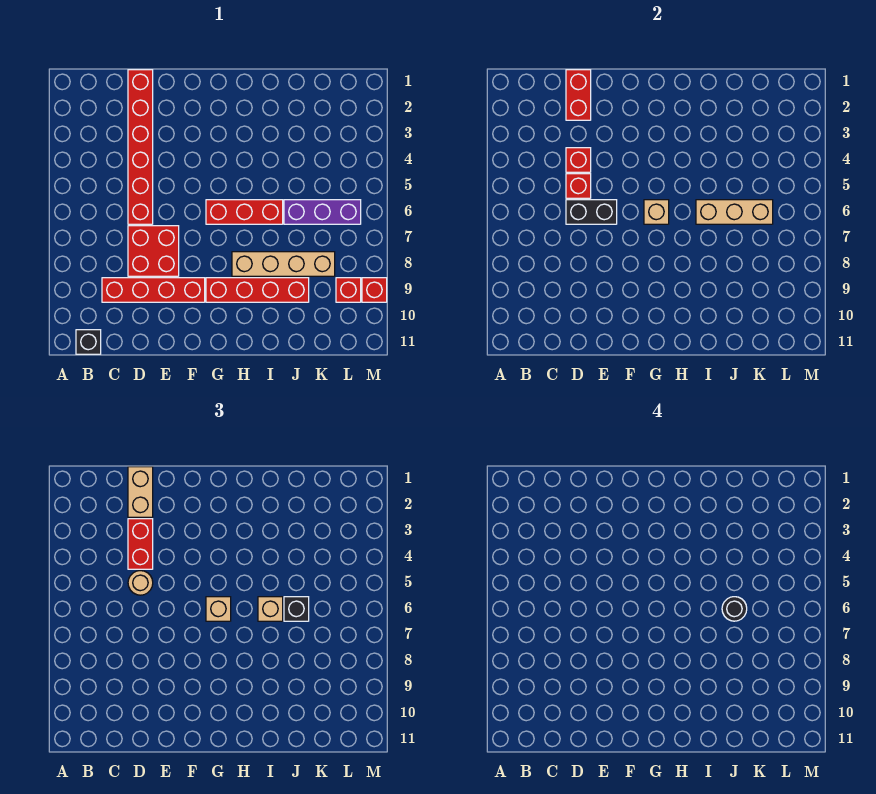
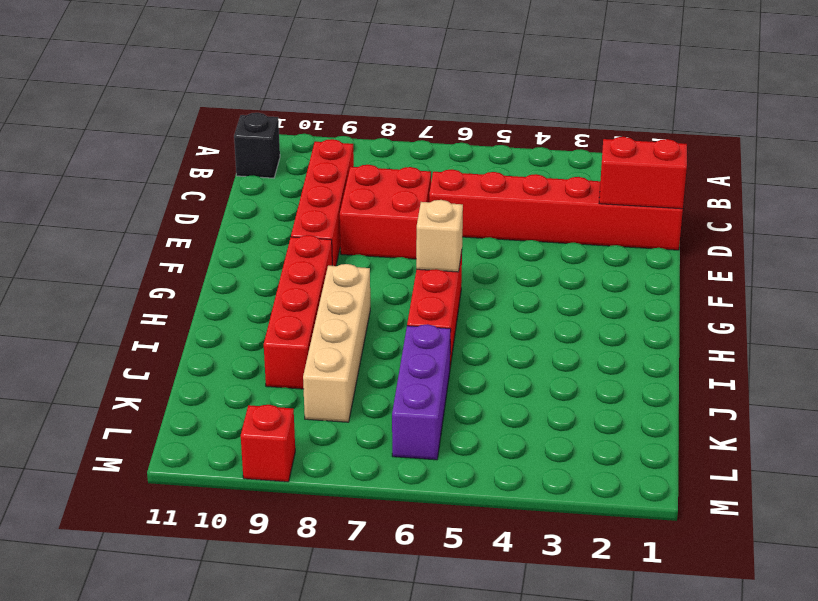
none -> red brick L9 level 1
none -> red brick D4 level 2
none -> red brick D5 level 2

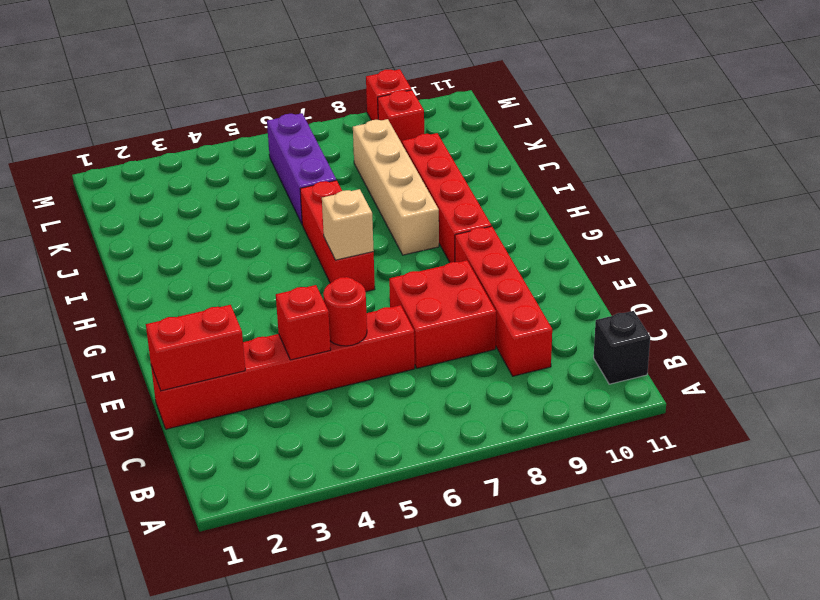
red round brick D5 level 2 -> red brick D5 level 2
none -> black brick D6:E6 level 2
none -> tan brick I6:K6 level 2
none -> tan brick D1:D2 level 3

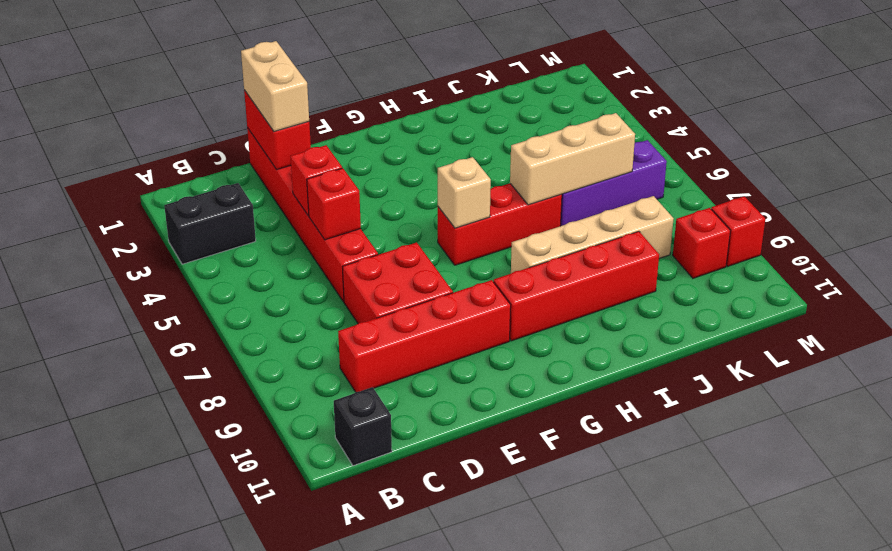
black brick A3:B3 level 1 -> black brick D6:E6 level 2
none -> red brick D3:D4 level 3
none -> tan round brick D5 level 3
none -> tan brick G6 level 3

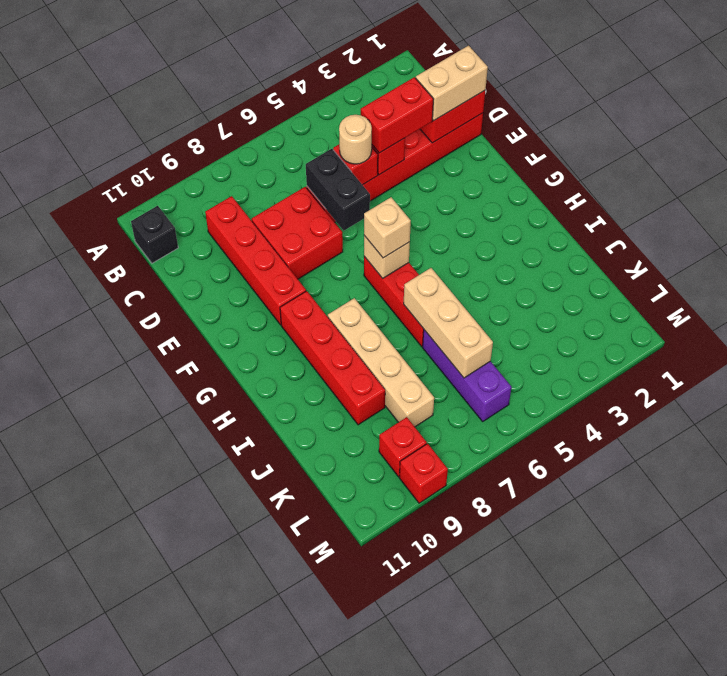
none -> tan brick I6 level 3
none -> black brick J6 level 3
none -> black round brick J6 level 4

